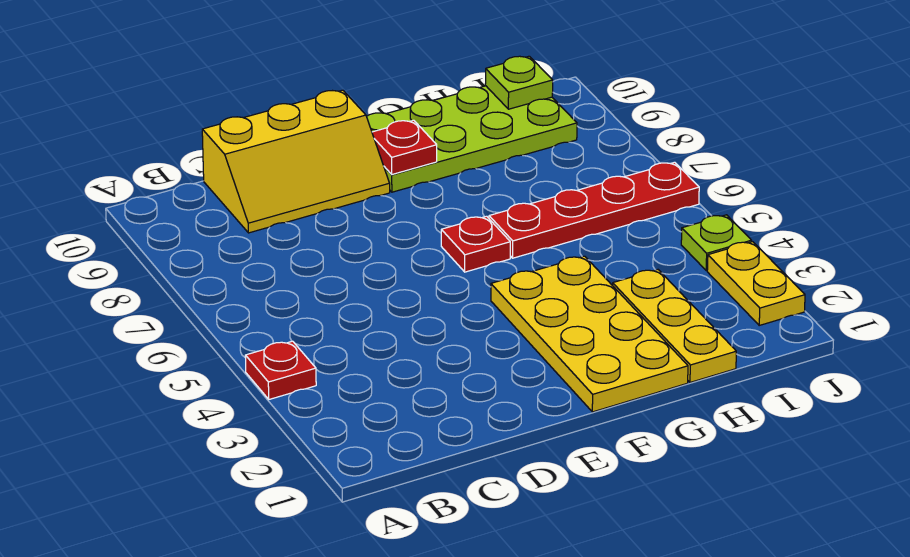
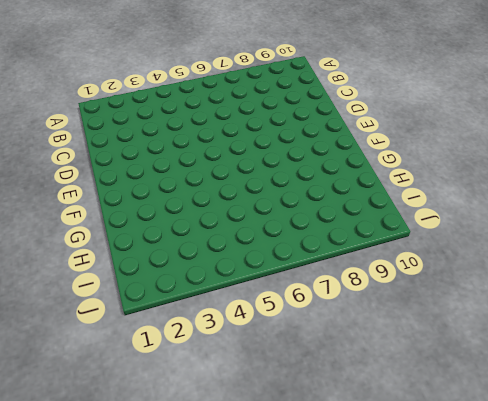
none -> red plate A4 level 1
none -> yellow slope C9:E10 level 1 top 10

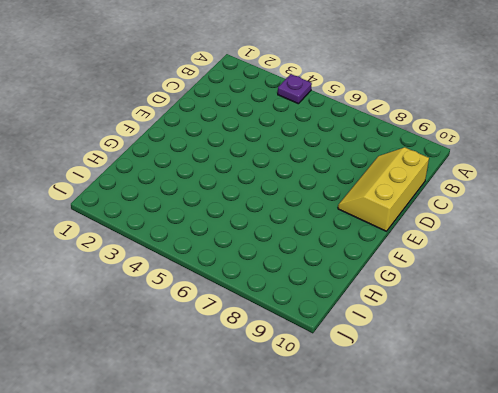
purple plate A4 level 1 -> red plate A4 level 1
none -> yellow plate F1:G4 level 1
none -> red plate F6 level 1

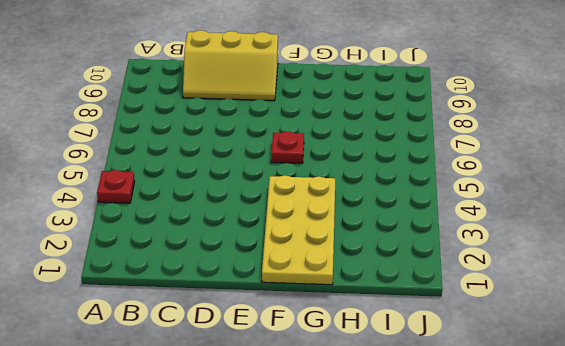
none -> lime plate F9:I10 level 1
none -> red plate G6:J6 level 1

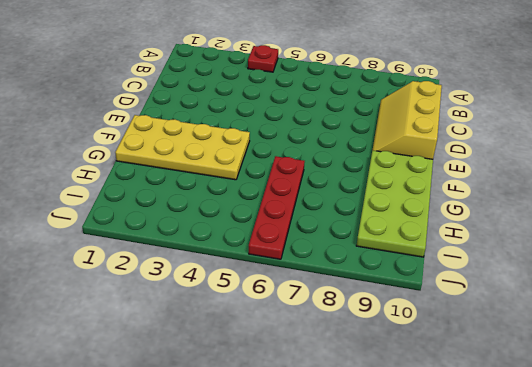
none -> red plate F6 level 1
none -> yellow plate H1:H3 level 1

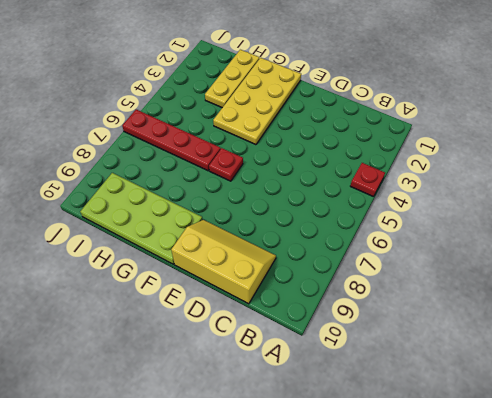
none -> yellow plate J2:J3 level 1
none -> lime plate J4 level 1

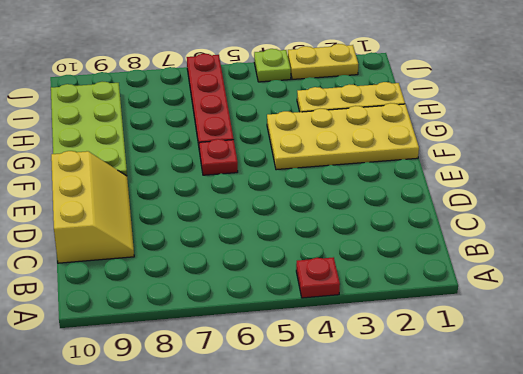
none -> red plate F9 level 2
none -> lime plate I10 level 2

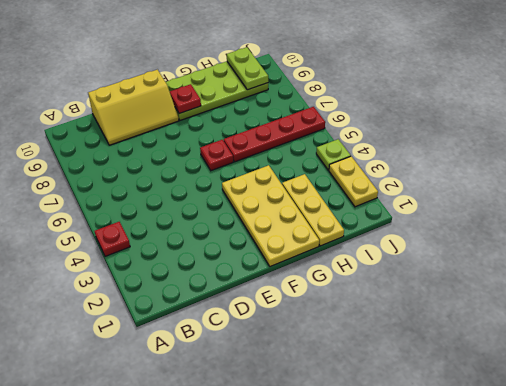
lime plate I9:I10 level 2 -> lime plate I10 level 2

